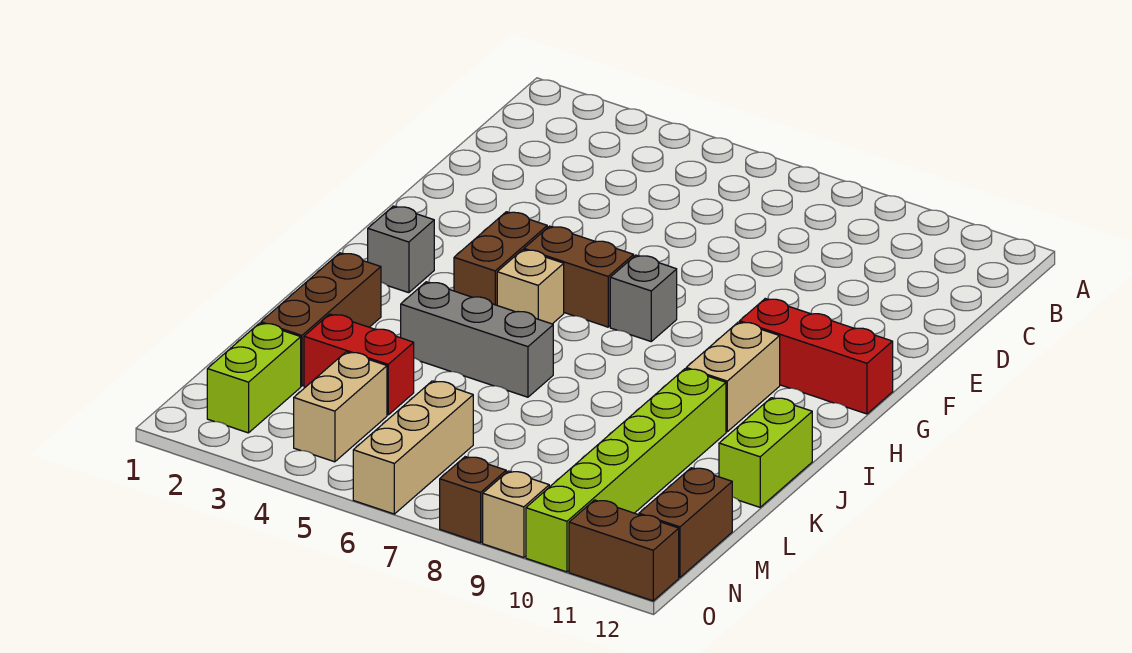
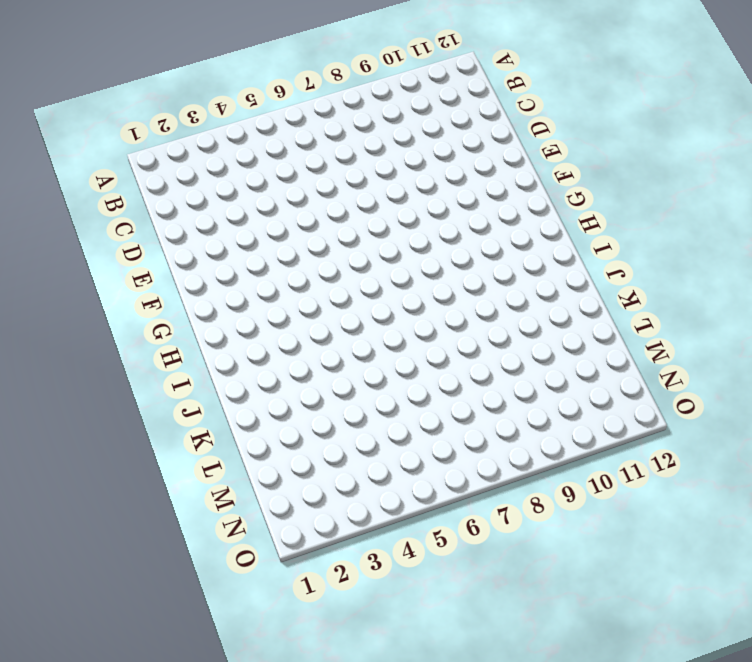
none -> brown brick G4:H4 level 1
none -> brown brick G5:G6 level 1
none -> grey brick G7 level 1

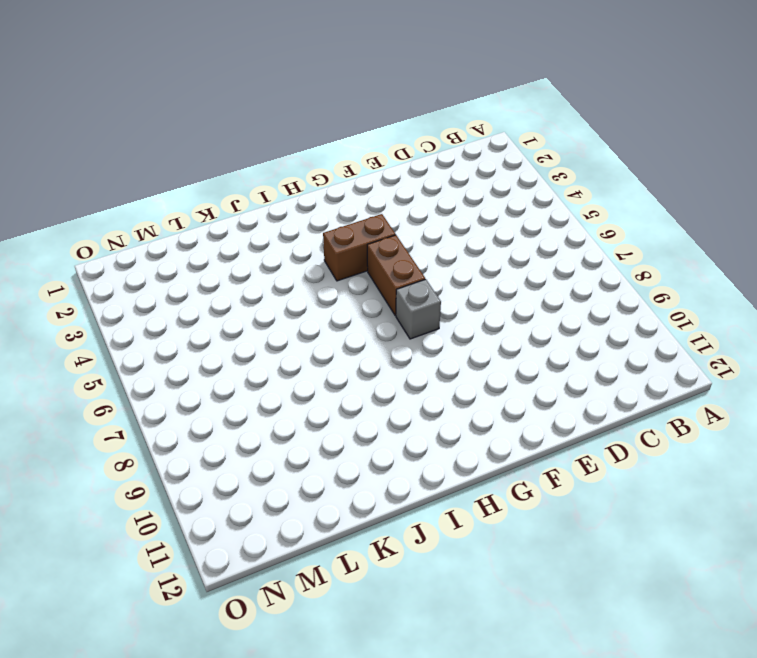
none -> red brick G10:G12 level 1
none -> grey brick H2 level 1
none -> tan brick H5 level 1

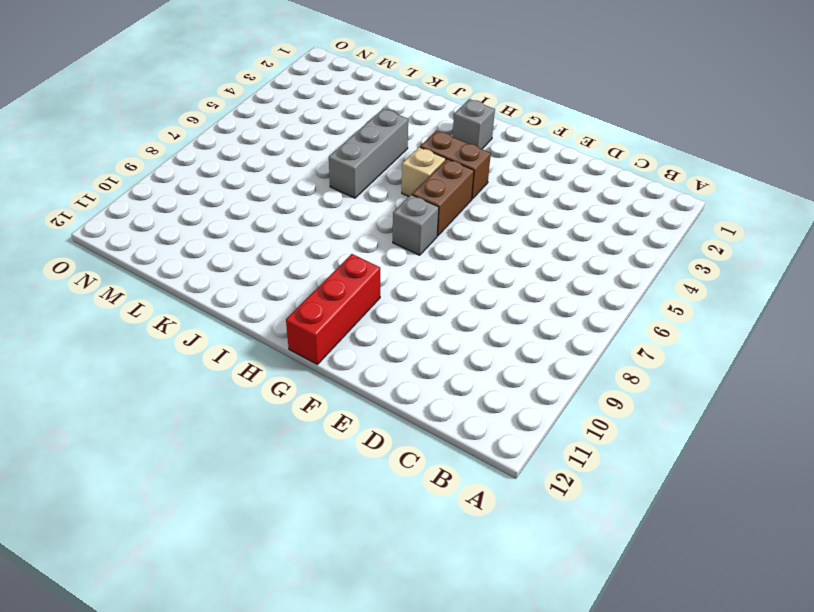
none -> tan brick H10:I10 level 1
none -> brown brick J2:L2 level 1
none -> lime brick J10:O10 level 1

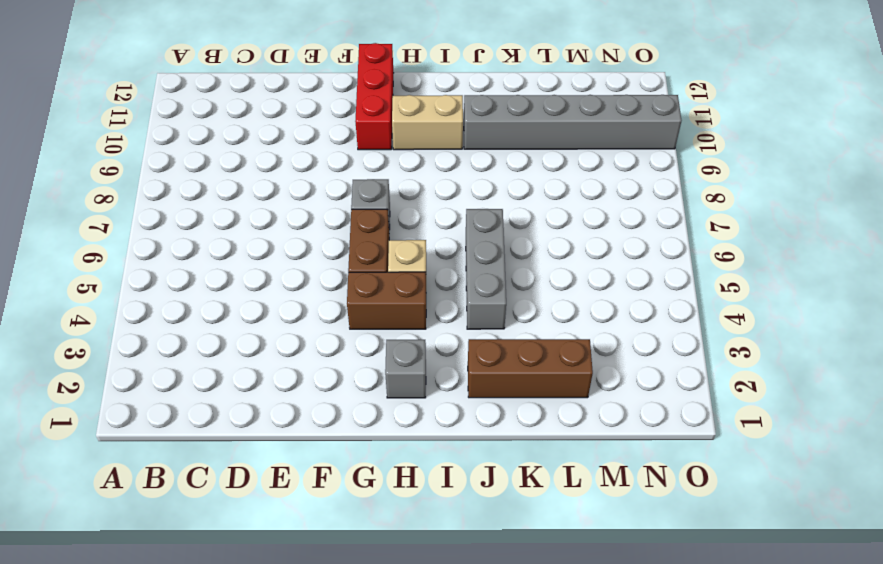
grey brick J10:O10 level 1 -> lime brick J10:O10 level 1
none -> lime brick J12:K12 level 1
none -> red brick L3:L4 level 1
none -> lime brick M2:N2 level 1

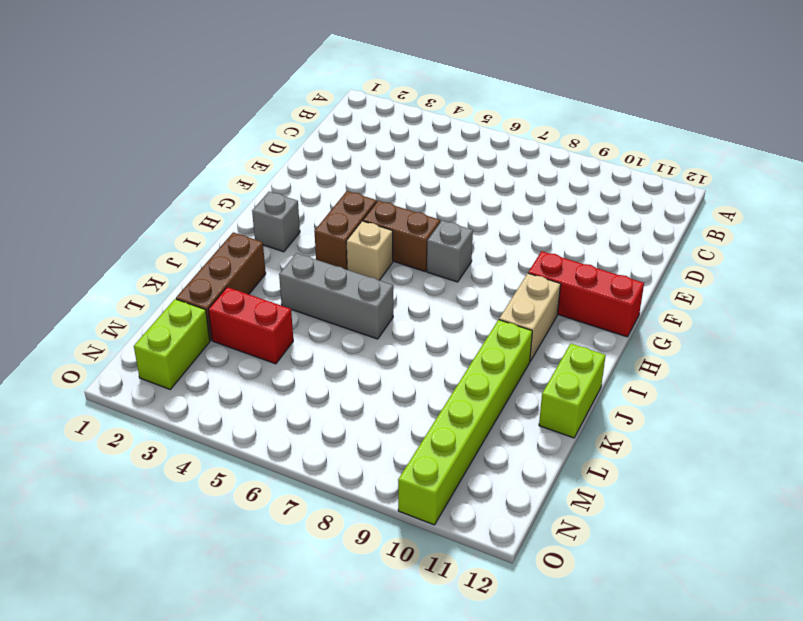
none -> tan brick M4:N4 level 1
none -> tan brick M6:O6 level 1
none -> brown brick M12:N12 level 1

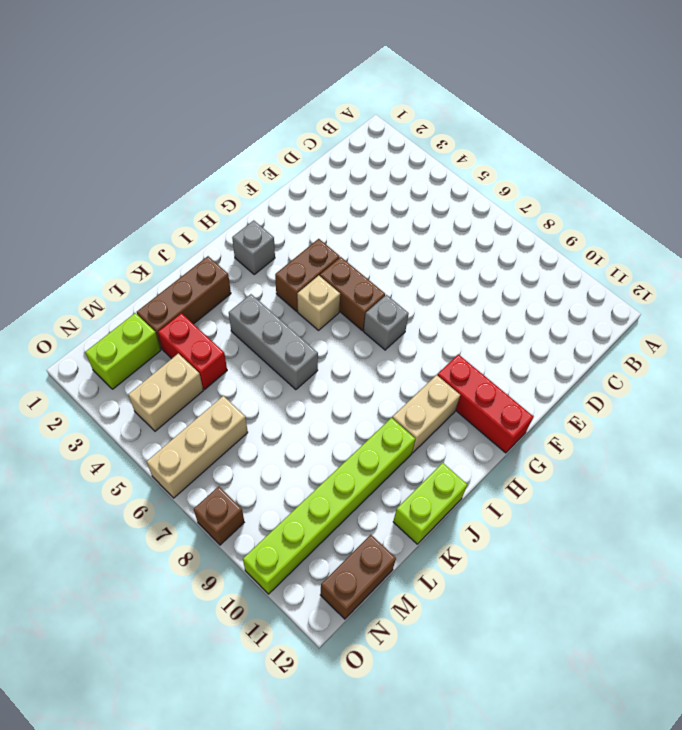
none -> tan brick O9 level 1
none -> brown brick O11:O12 level 1

